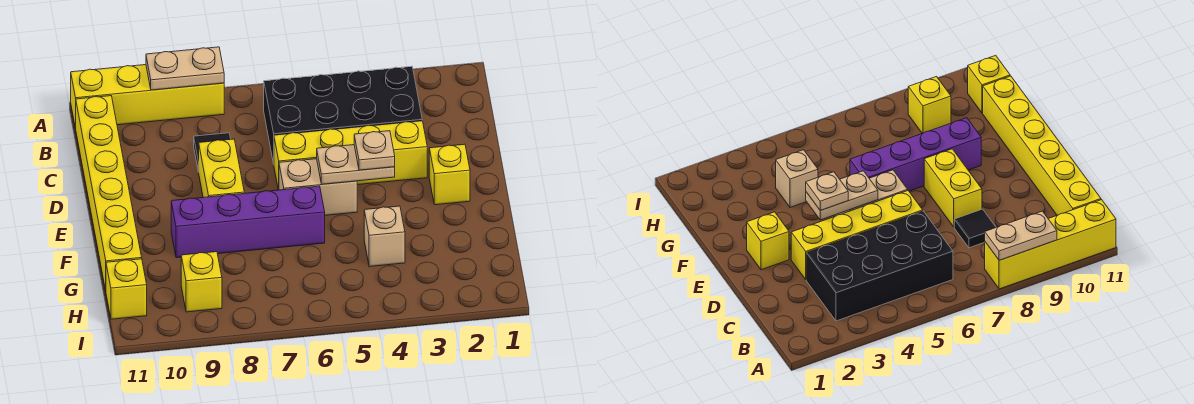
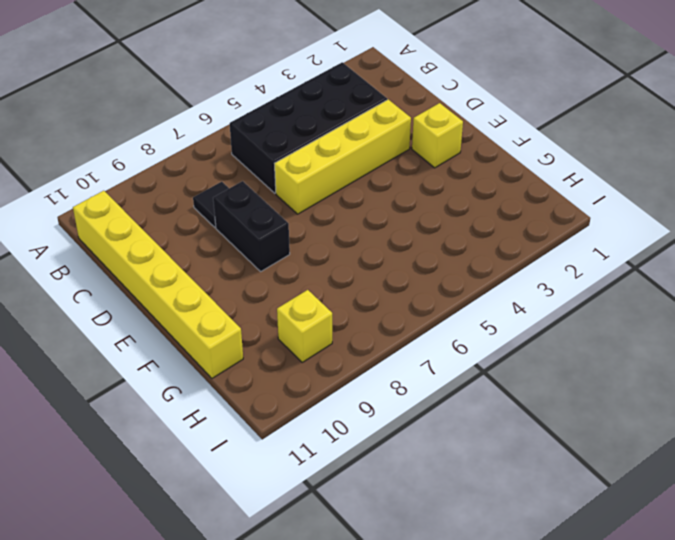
black brick D8:E8 level 1 -> yellow brick D8:E8 level 1
none -> yellow brick A8:A11 level 1
none -> tan brick E5:E6 level 1
none -> purple brick F6:F9 level 1

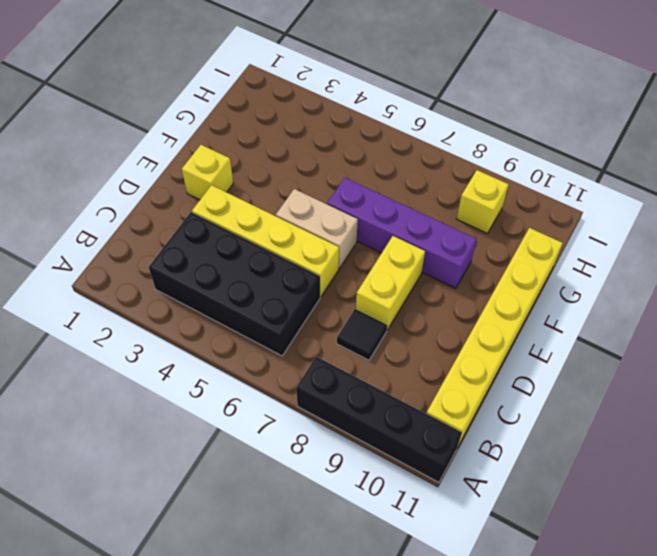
black brick A8:A11 level 1 -> yellow brick A8:A11 level 1
none -> tan brick G4 level 1
none -> yellow brick H11 level 1
none -> tan plate A8:A9 level 2

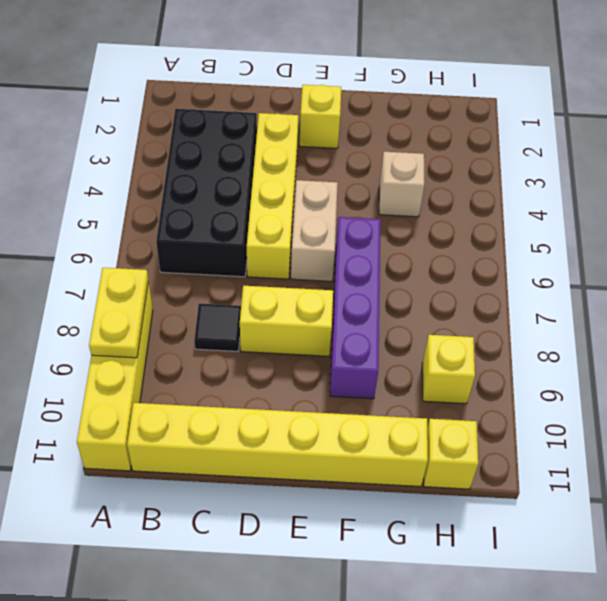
yellow plate A8:A9 level 2 -> tan plate A8:A9 level 2
none -> tan plate E4:E5 level 2
none -> tan plate E4 level 3

